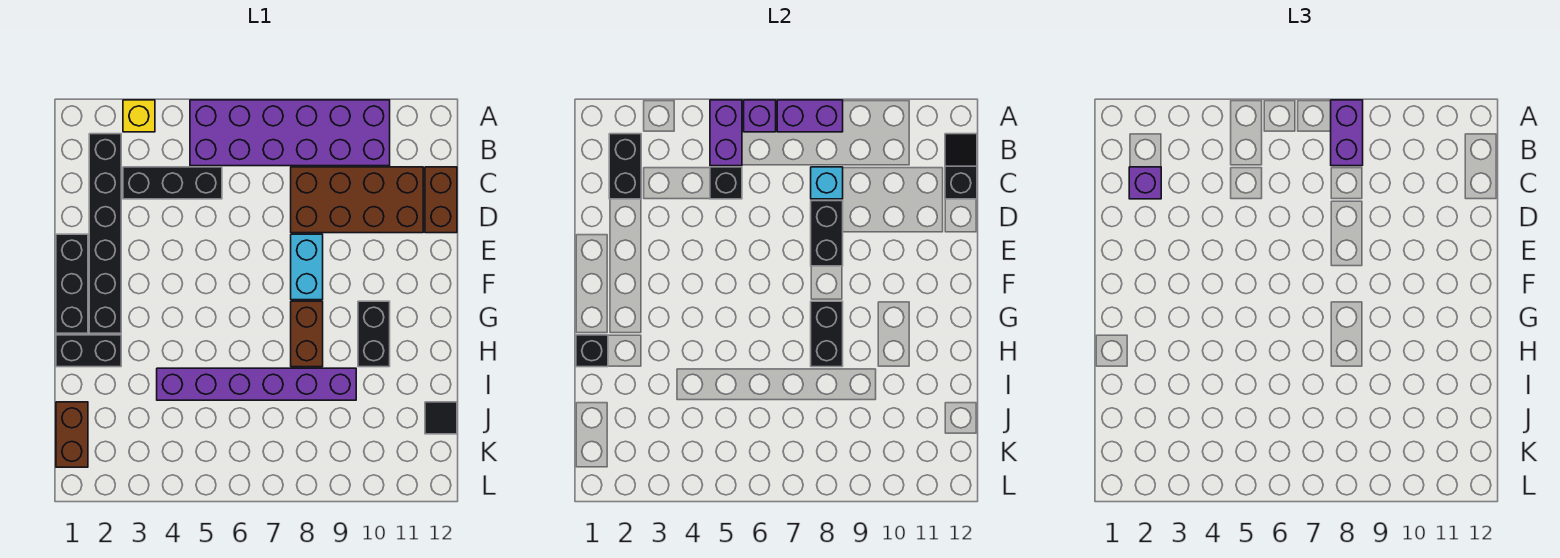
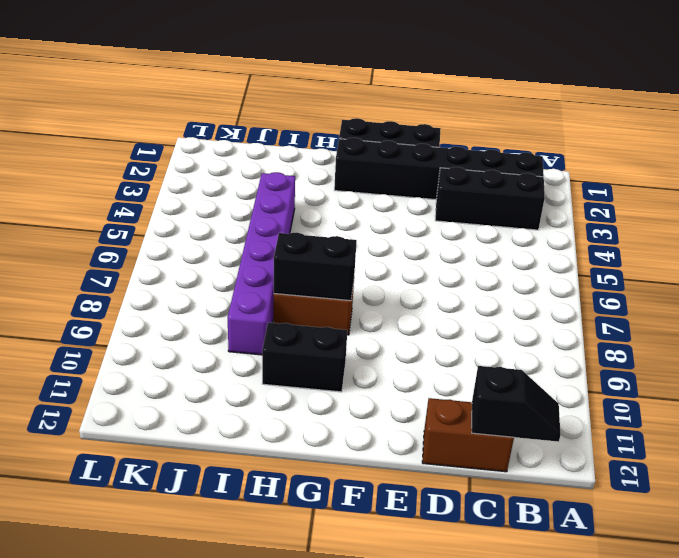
black brick B3:D3 level 1 -> black brick C3:C5 level 1
none -> yellow brick A3 level 1
none -> purple brick A5:B10 level 1
none -> brown brick C8:D11 level 1

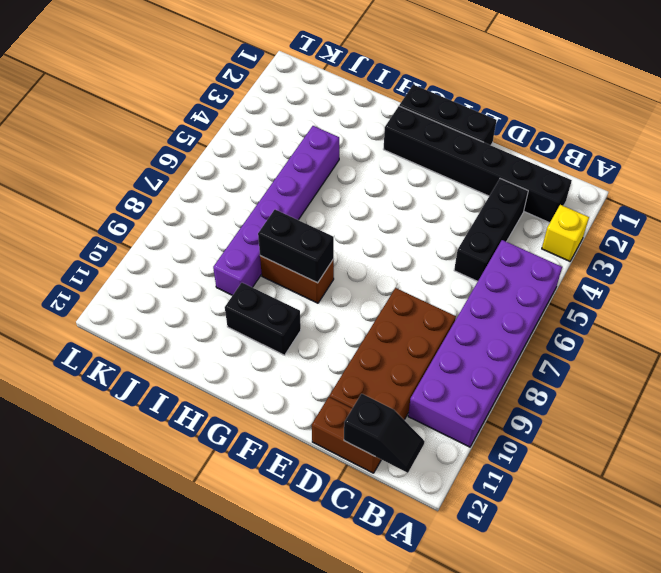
none -> cyan brick E8:F8 level 1
none -> black brick H1:H2 level 1
none -> brown brick J1:K1 level 1

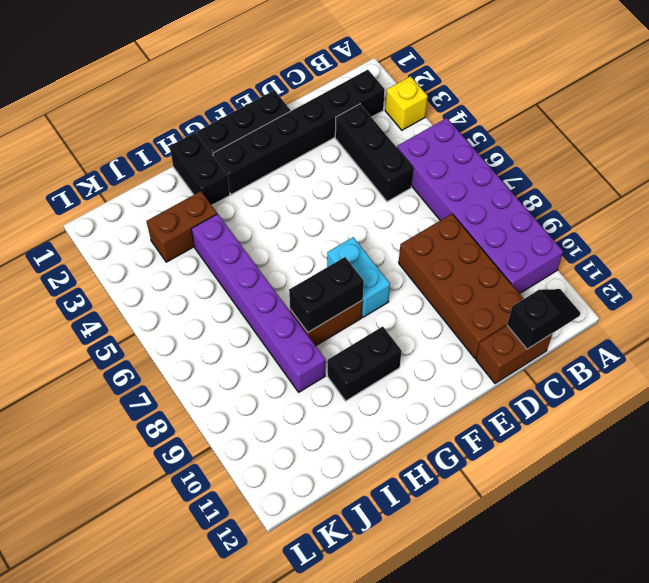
cyan brick F7:F8 level 1 -> cyan brick E8:F8 level 1
brown brick I3:J3 level 1 -> brown brick J1:K1 level 1
none -> black tile J12 level 1
none -> purple brick A5:B5 level 2
none -> purple brick A6 level 2

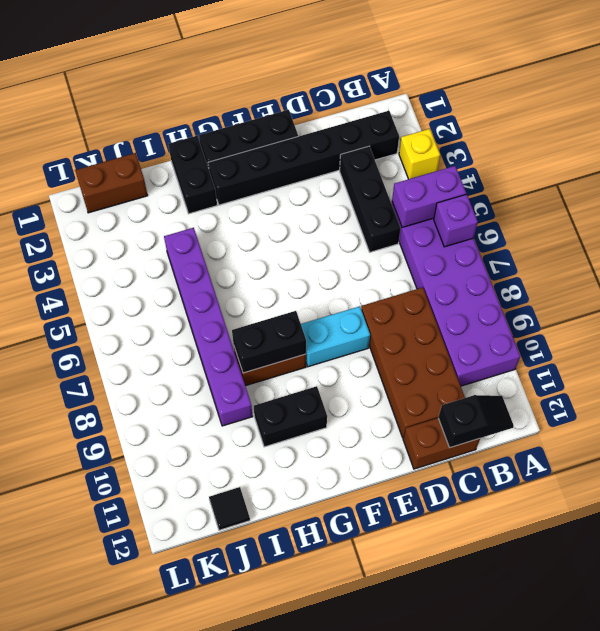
none -> purple brick A7:A8 level 2
none -> black brick B2:C2 level 2
none -> black brick C5 level 2

